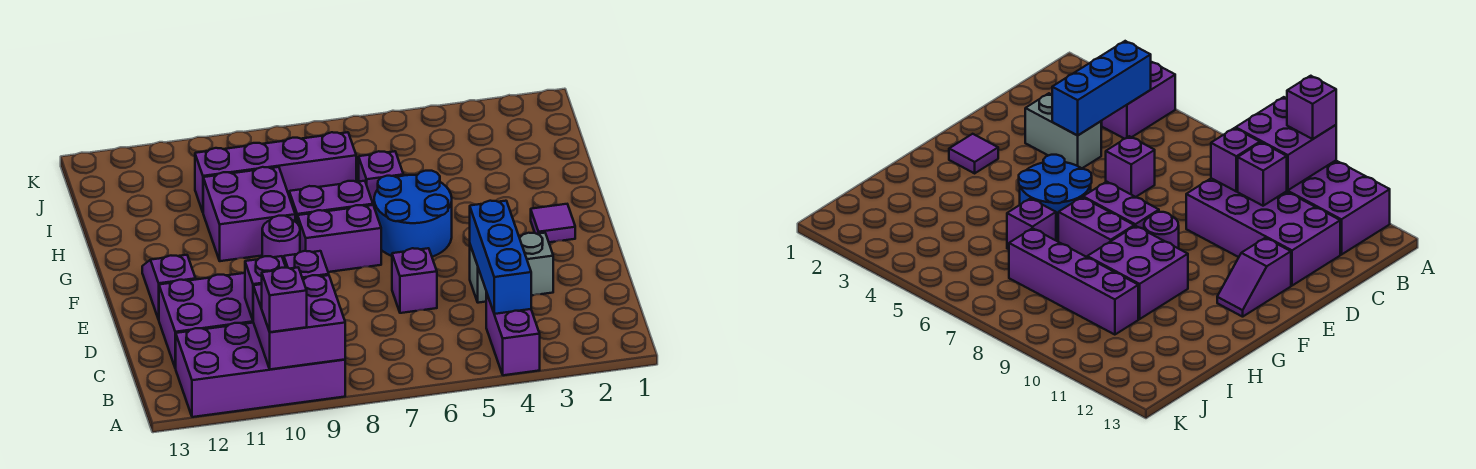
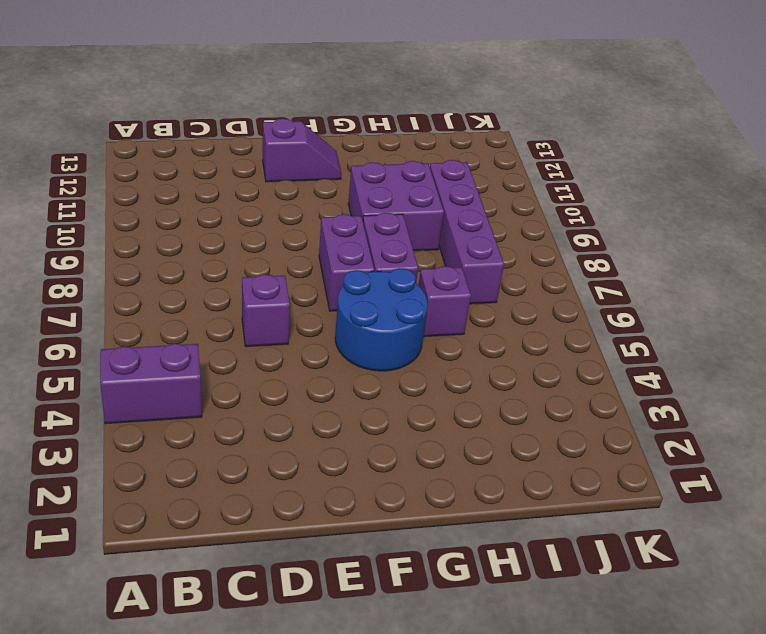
none -> purple brick A9:B12 level 1
none -> purple brick C9:D12 level 1
none -> grey brick D3:D4 level 1

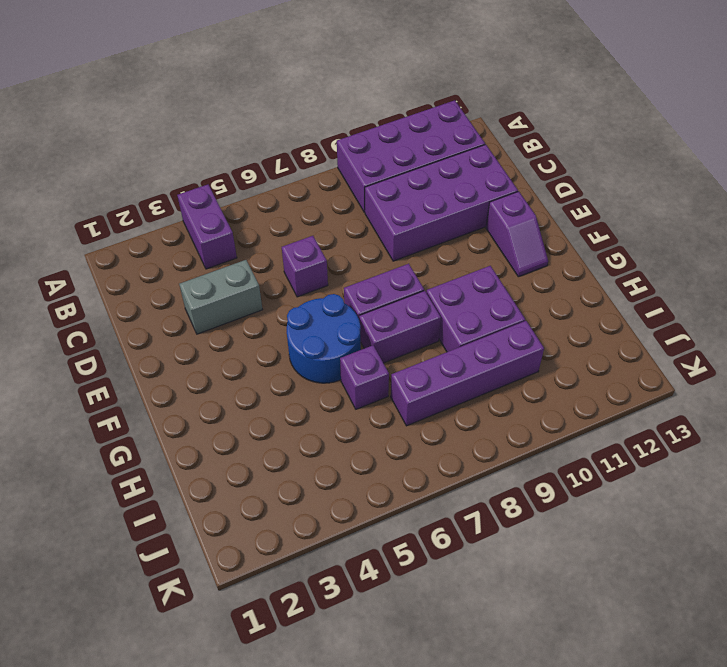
none -> purple tile F2 level 1
none -> purple round brick F9 level 1
none -> purple brick A9:B10 level 2

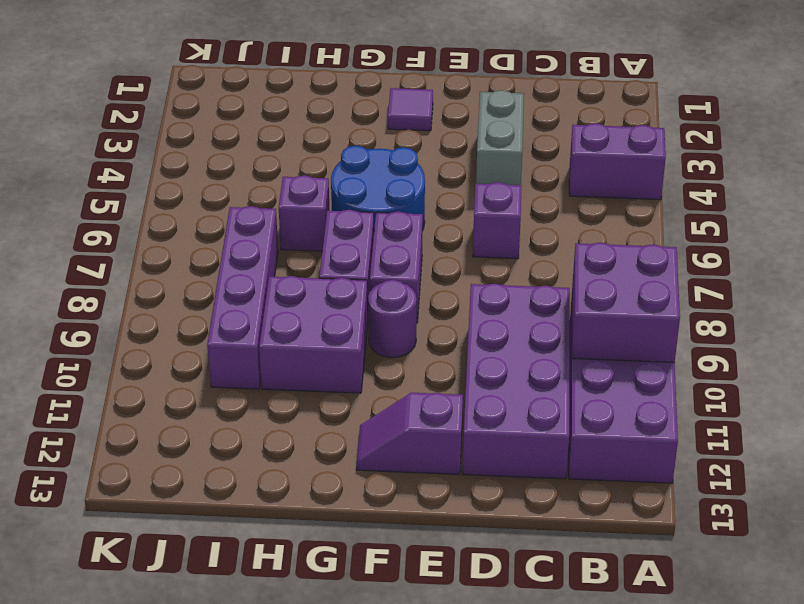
none -> blue brick B4:D4 level 2
none -> purple brick C9 level 2
none -> purple brick C10 level 2

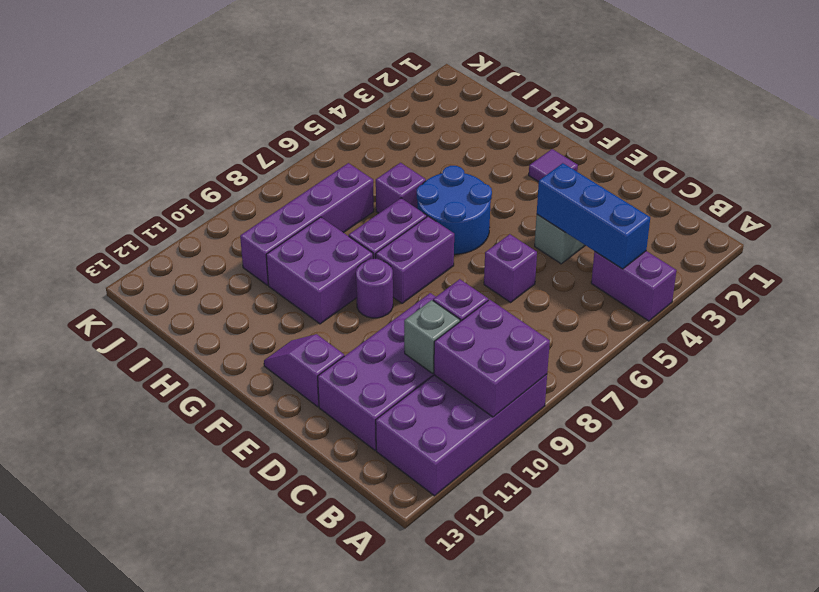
grey brick C10 level 2 -> purple brick C10 level 2
none -> purple brick A10 level 3

